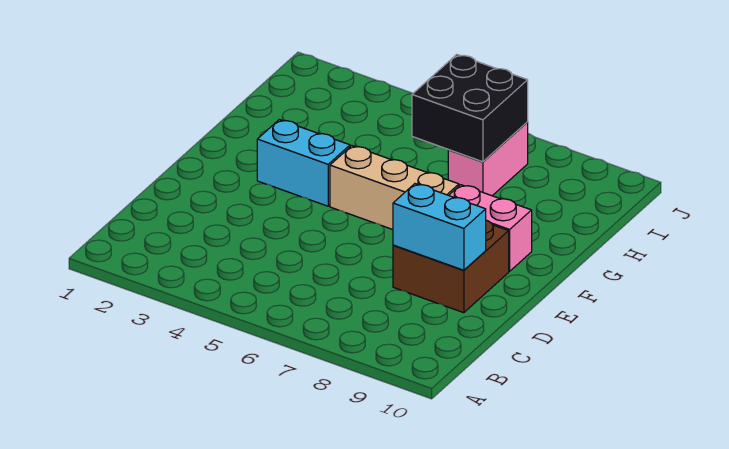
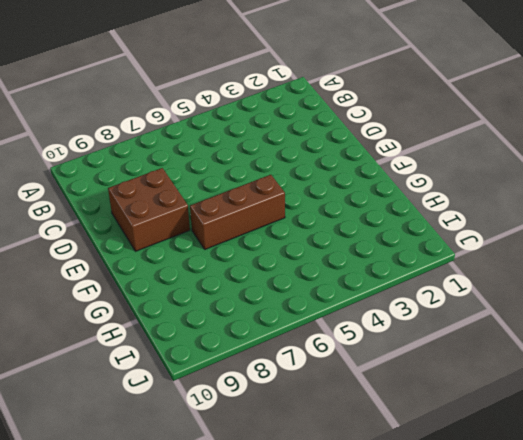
brown brick F5:F7 level 1 -> tan brick F5:F7 level 1
none -> cyan brick F3:F4 level 1
none -> pink brick F8:F9 level 1

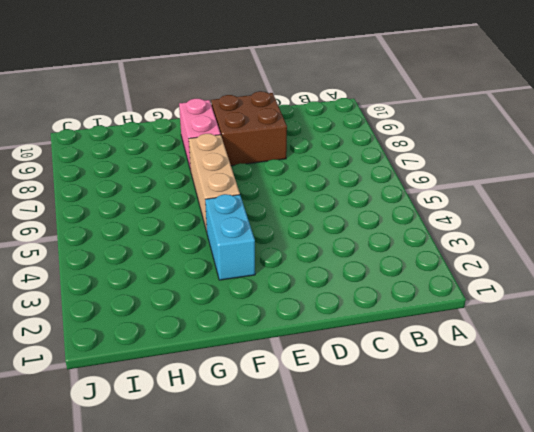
none -> pink brick H7:I7 level 1
none -> cyan brick D8:D9 level 2

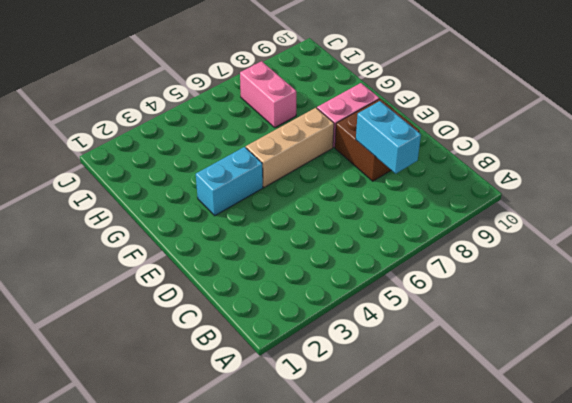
cyan brick C8:D8 level 2 -> cyan brick D8:D9 level 2
none -> black brick H6:I7 level 2

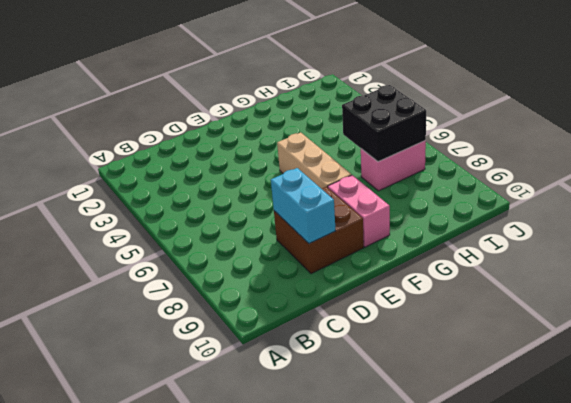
none -> cyan brick F3:F4 level 1

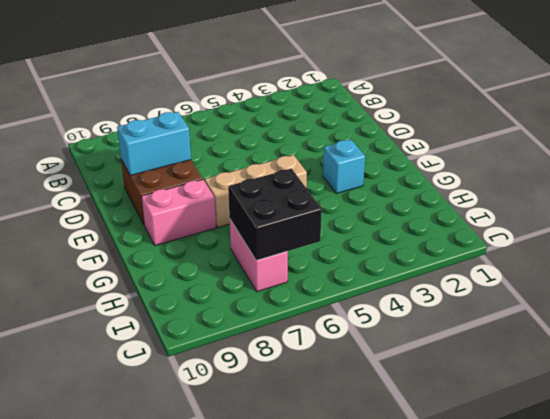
cyan brick F3 level 1 -> cyan brick F3:F4 level 1

